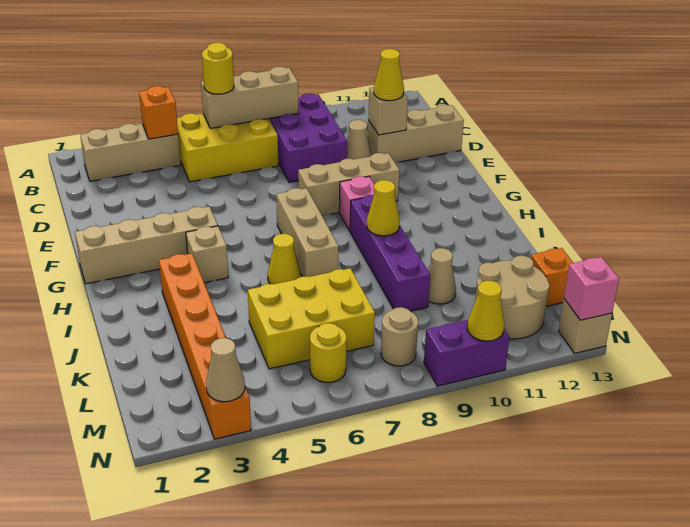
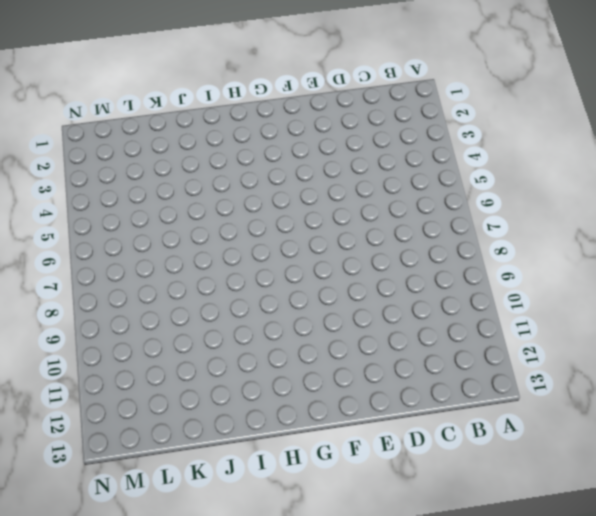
none -> tan brick B2:B4 level 1
none -> yellow brick B5:C7 level 1
none -> purple brick B8:D9 level 1
none -> tan cone D10 level 1

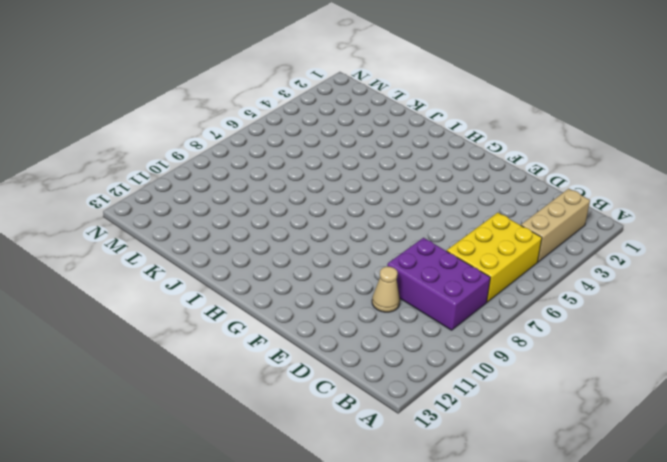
none -> tan brick D11:D13 level 1
none -> tan brick F8:F10 level 1
none -> tan brick G1:G4 level 1
none -> tan brick G7:I7 level 1

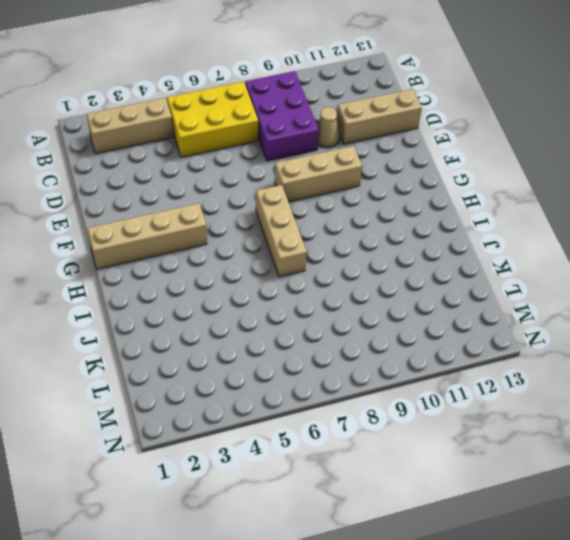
none -> pink brick G9 level 1
none -> tan brick H4 level 1
none -> purple brick H9:K9 level 1
none -> orange brick I3:N3 level 1

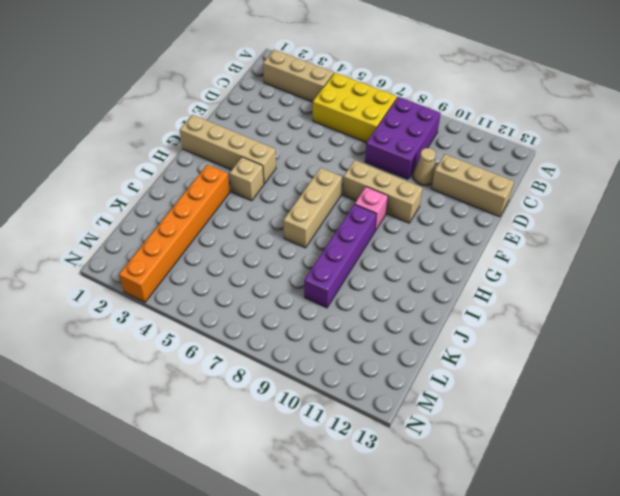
none -> yellow cone I6 level 1
none -> yellow brick K5:L7 level 1
none -> tan cone K10 level 1
none -> tan round brick L11:M12 level 1

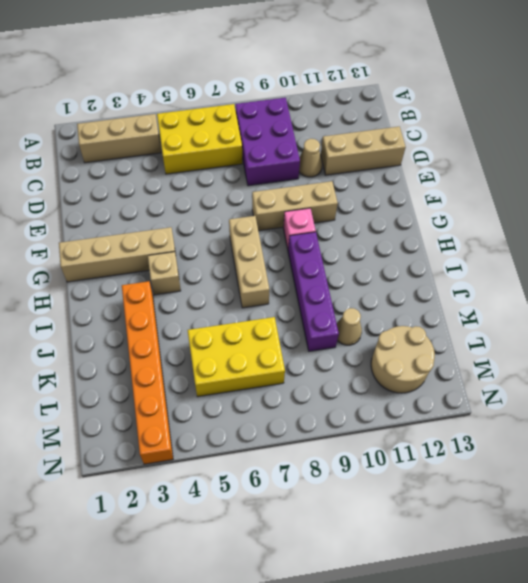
none -> yellow cone I6 level 1
none -> orange brick L13 level 1
none -> yellow round brick M6 level 1
none -> tan round brick M8 level 1

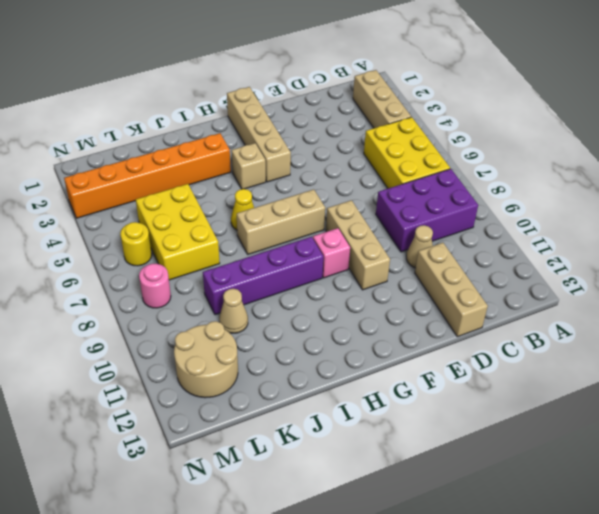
pink round brick M8 level 1 -> tan round brick M8 level 1
none -> orange brick L13 level 1
none -> purple brick N9:N10 level 1
none -> tan brick N13 level 1
none -> orange brick B4 level 2

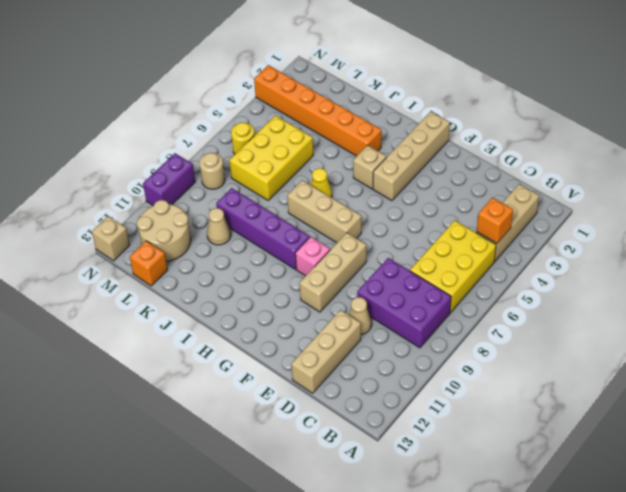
none -> tan brick B6:B8 level 2
none -> tan brick D11 level 2
none -> yellow cone I9 level 2
none -> tan cone N3 level 2

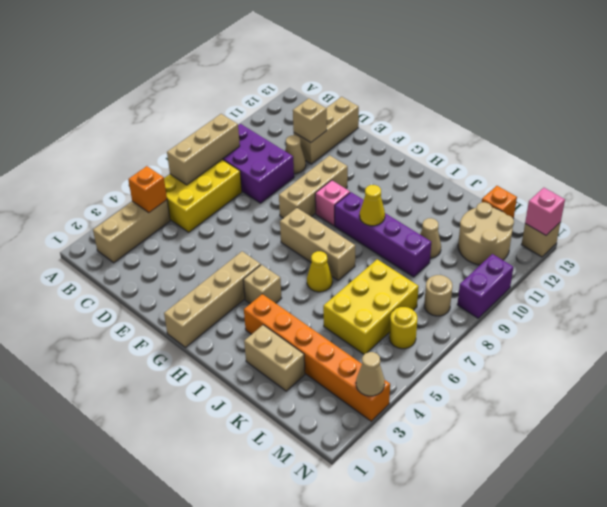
tan brick J2:K2 level 1 -> none
none -> yellow cone N10 level 2
none -> yellow round brick B6 level 3
none -> yellow cone D11 level 3

